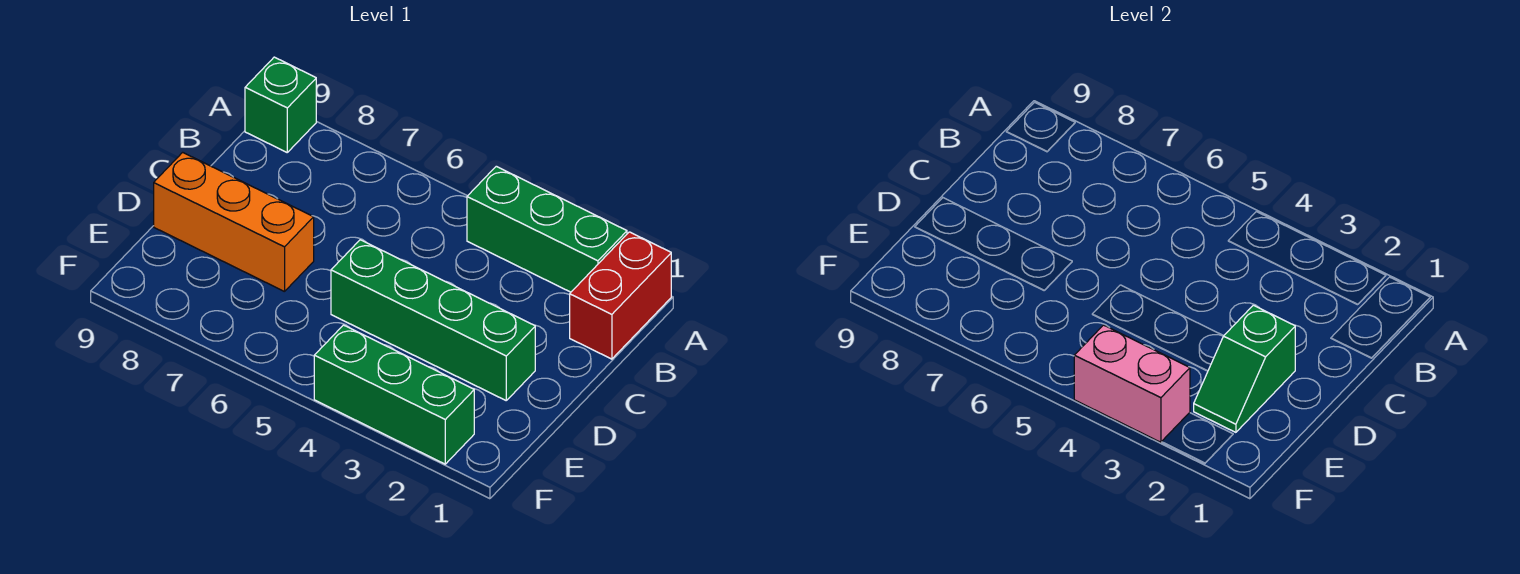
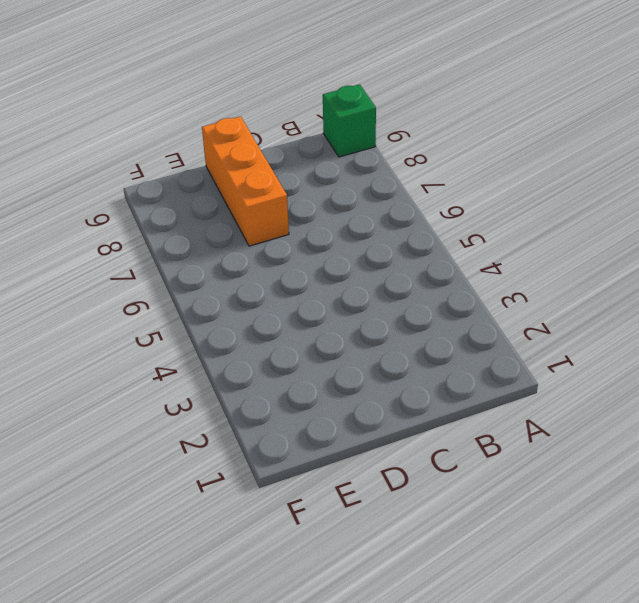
none -> red brick A1:B1 level 1
none -> green brick A2:A4 level 1

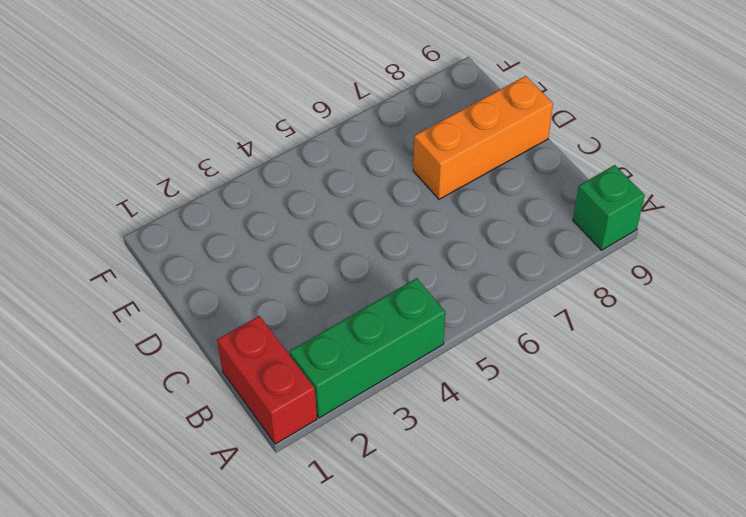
none -> green brick D2:D5 level 1
none -> green brick F2:F4 level 1

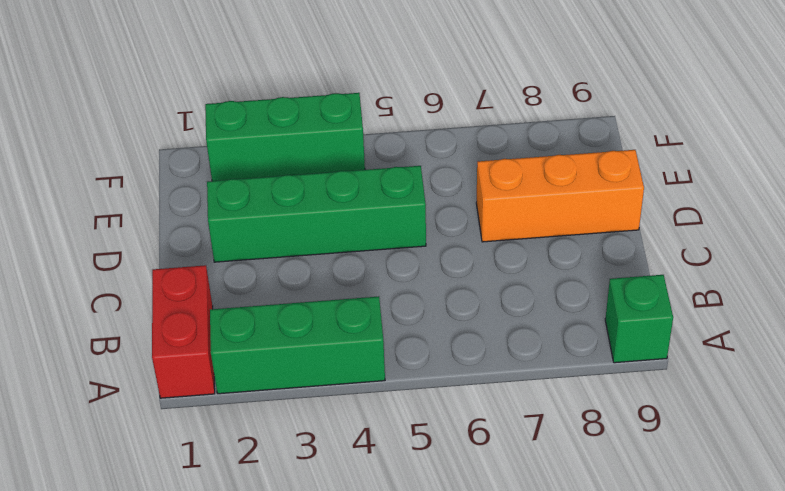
none -> green slope D2:E2 level 2 top D
none -> pink brick F3:F4 level 2

